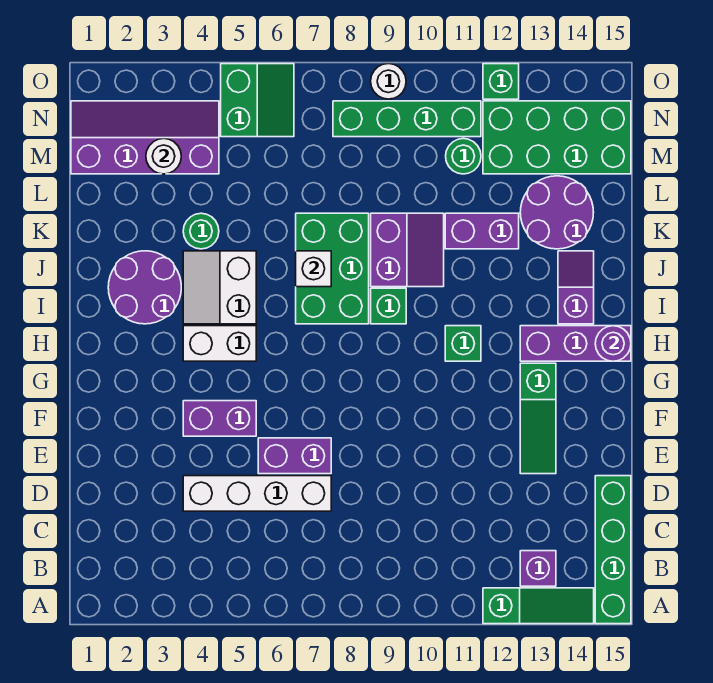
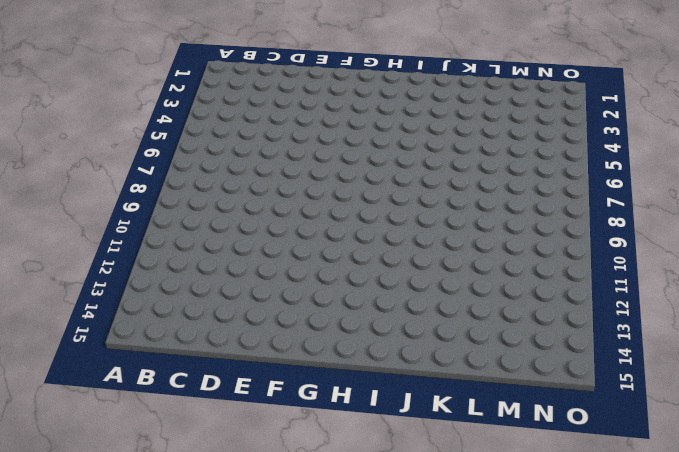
none -> green slope A12:A14 level 1 top 12
none -> green brick A15:D15 level 1
none -> purple brick B13 level 1

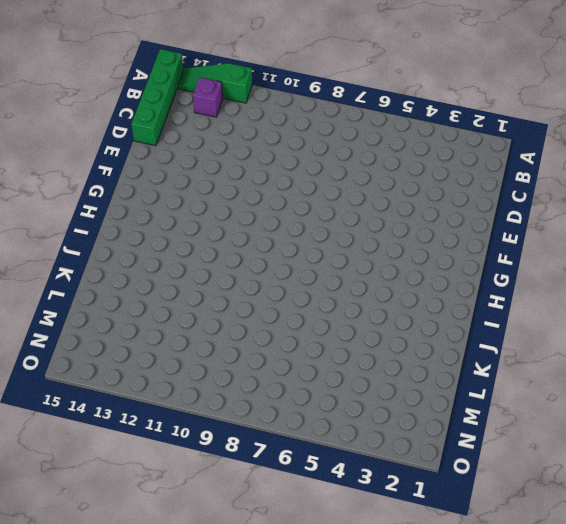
none -> white brick D4:D7 level 1
none -> purple brick E6:E7 level 1
none -> green slope E13:G13 level 1 top G

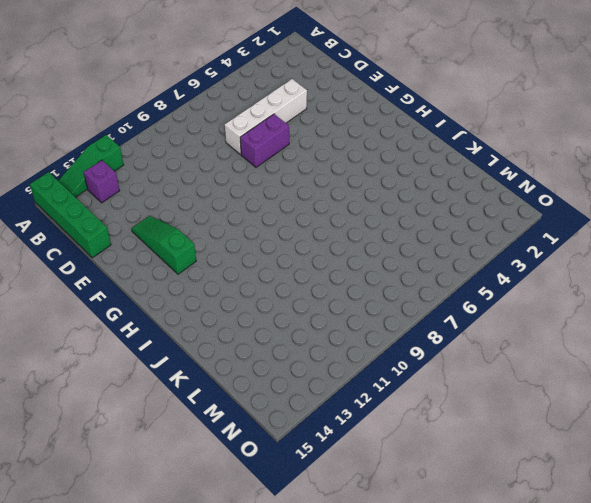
none -> purple brick F4:F5 level 1
none -> white brick H4:H5 level 1
none -> green brick H11 level 1

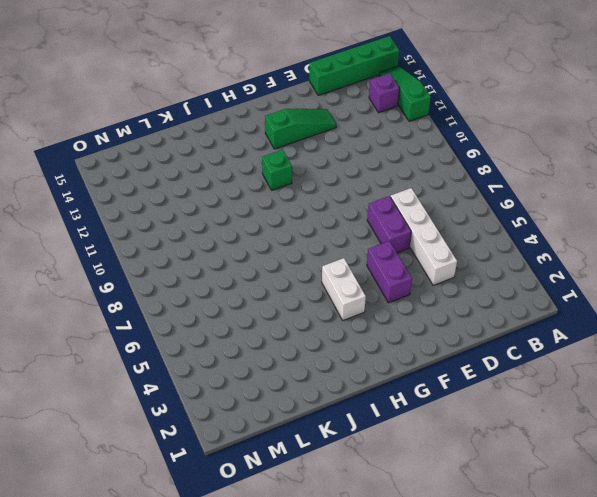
none -> purple brick H13:H15 level 1
none -> purple round brick I2:J3 level 1
none -> white slope I4:J5 level 1 top 5

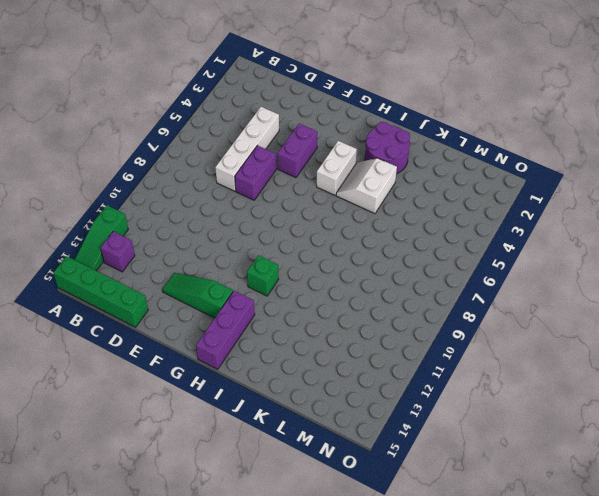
white slope I4:J5 level 1 top J -> white slope I4:J5 level 1 top 5
none -> green brick I7:K8 level 1
none -> green brick I9 level 1
none -> purple slope I14:J14 level 1 top I

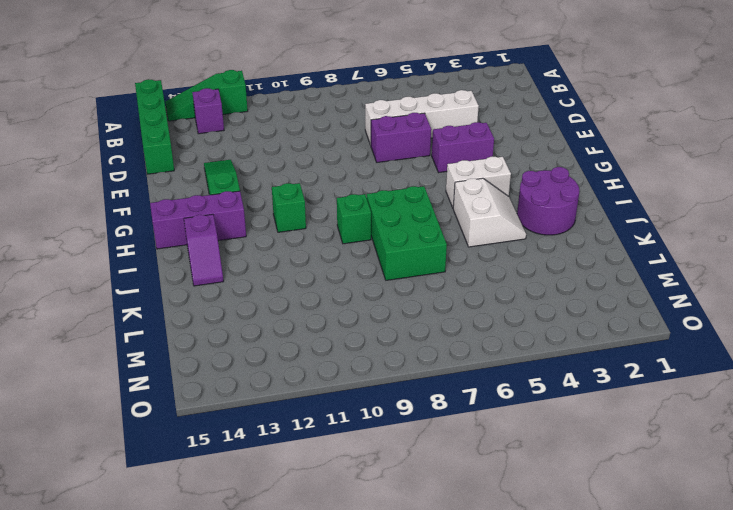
none -> purple slope J9:K10 level 1 top 9
none -> green round brick K4 level 1
none -> purple brick K11:K12 level 1

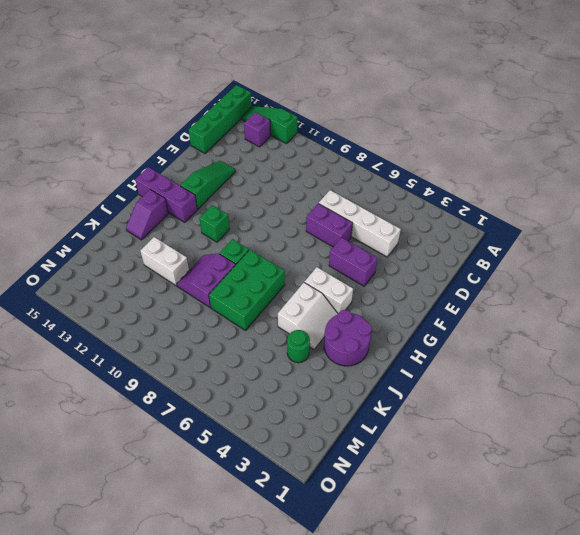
white brick K11:K12 level 1 -> purple brick K11:K12 level 1
none -> purple round brick K13:L14 level 1
none -> purple slope M1:N4 level 1 top M
none -> green round brick M11 level 1

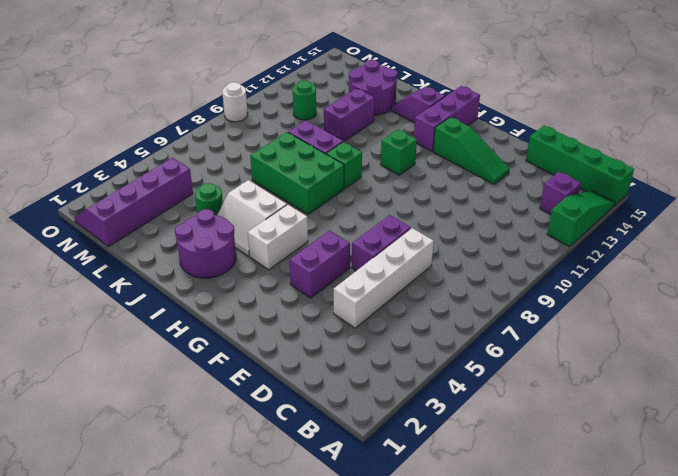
none -> green brick M12:N15 level 1
none -> green slope N5:O6 level 1 top 5
none -> green brick N8:N11 level 1

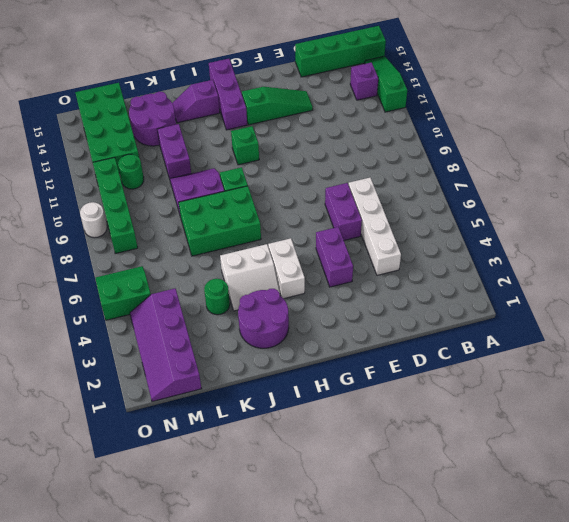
none -> green brick O12 level 1
none -> purple round brick H15 level 2
none -> white brick J7 level 2

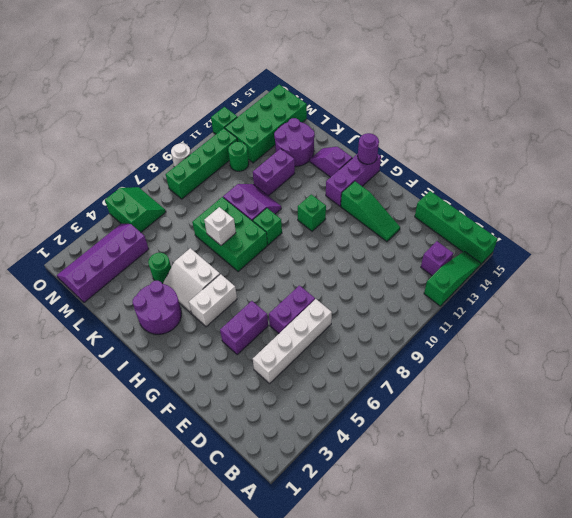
none -> white round brick M3 level 2

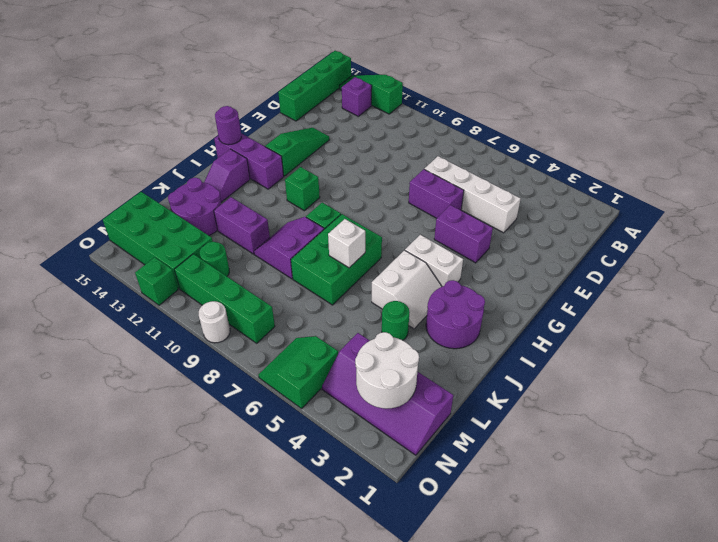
white round brick M2:N3 level 2 -> white round brick M3 level 2

